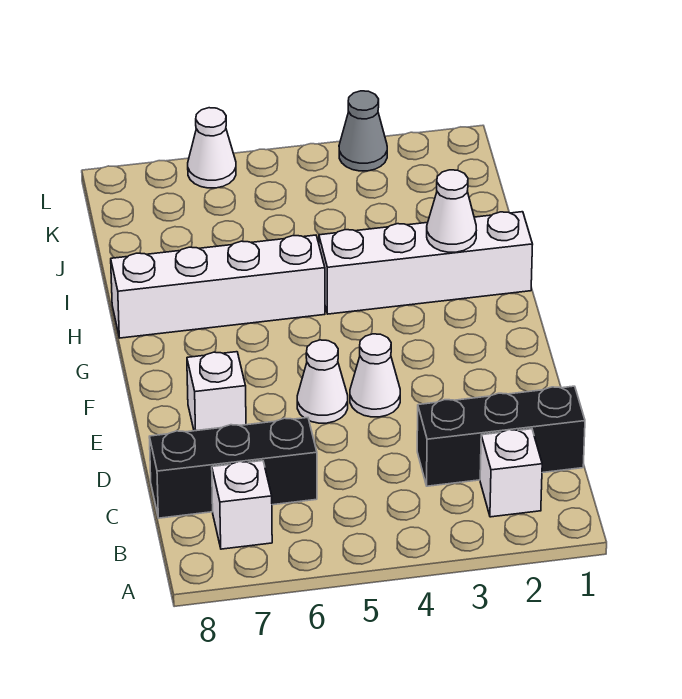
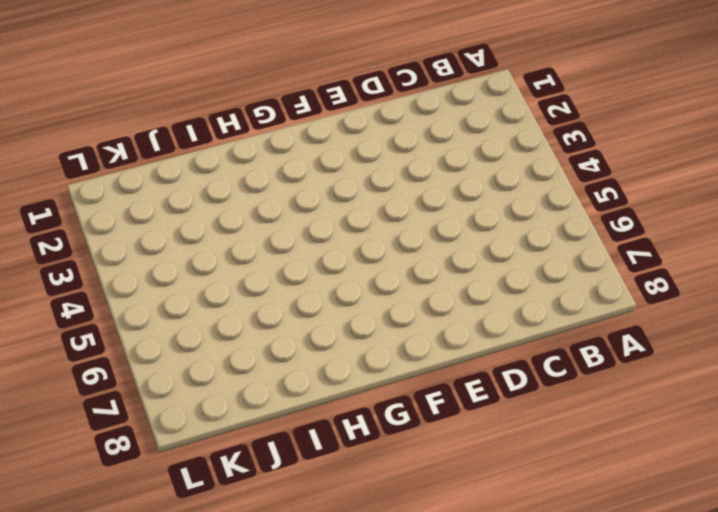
none -> white brick B2 level 1
none -> white brick B7 level 1
none -> black brick C1:C3 level 1

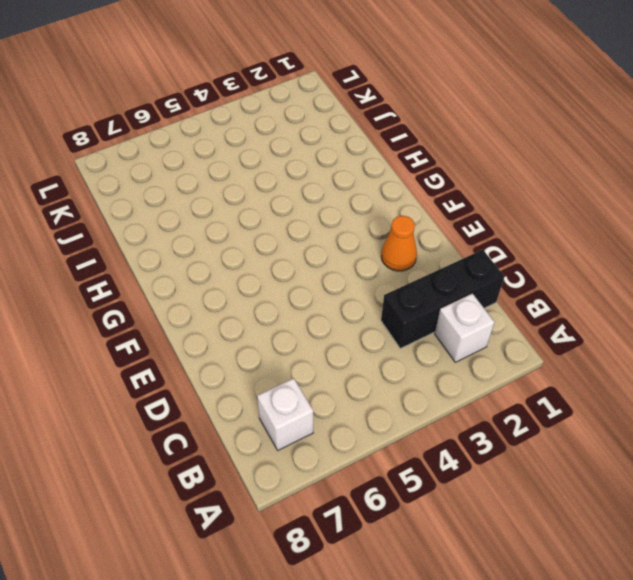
orange cone E2 level 1 -> none
none -> black brick C6:C8 level 1
none -> white cone E4 level 1
none -> white cone E5 level 1

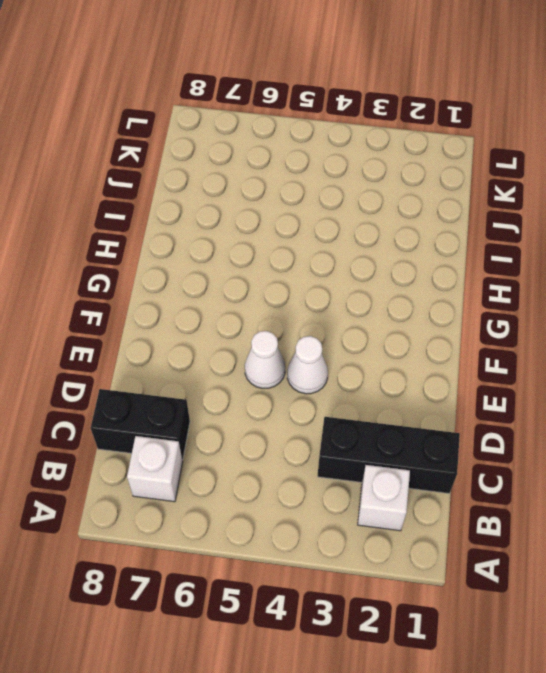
black brick C7:C8 level 1 -> black brick C6:C8 level 1
none -> white brick E7 level 1
none -> white brick H1:H4 level 1
none -> white brick H5:H8 level 1

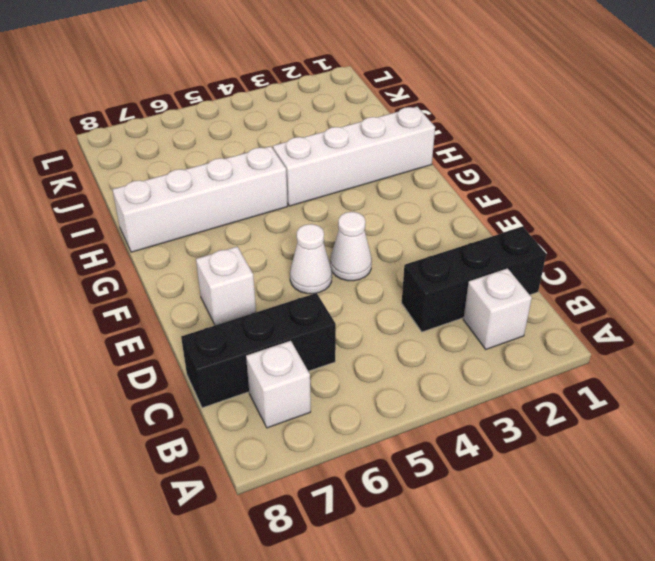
none -> grey cone L3 level 1
none -> white cone L6 level 1
none -> white cone H2 level 2

